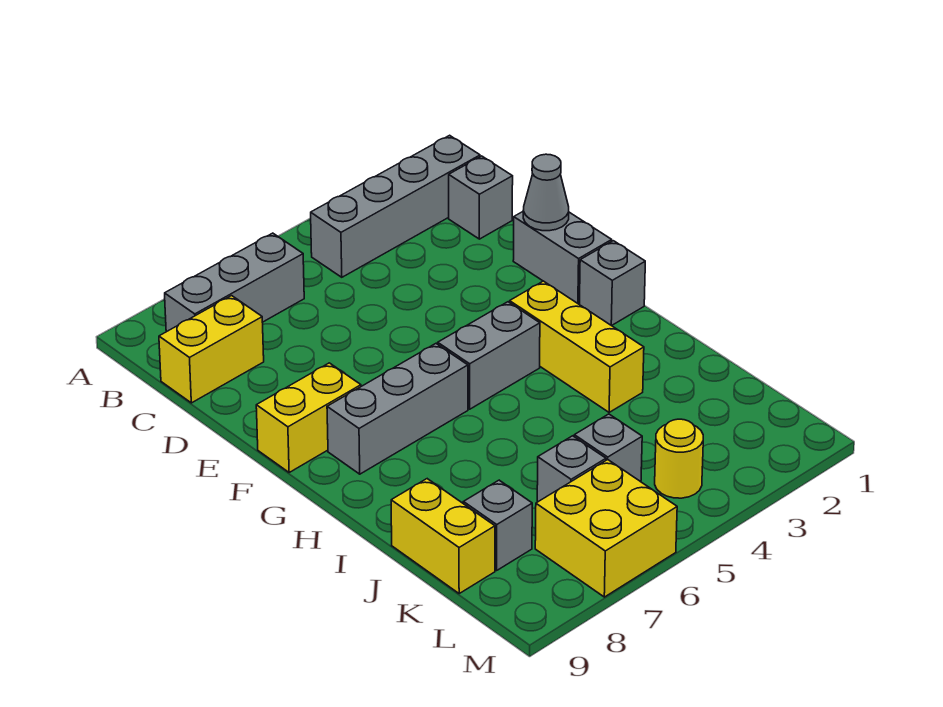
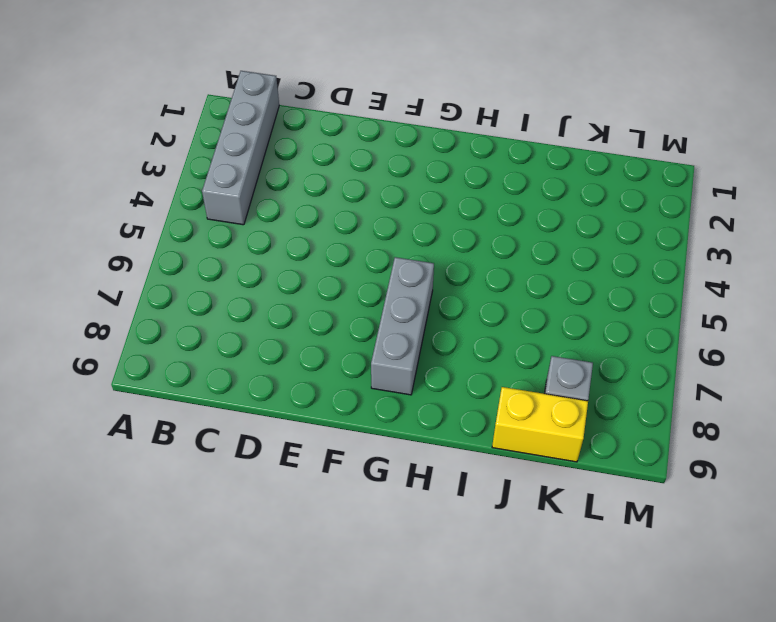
none -> grey brick B6:B8 level 1
none -> grey brick C1 level 1
none -> yellow brick C8:C9 level 1

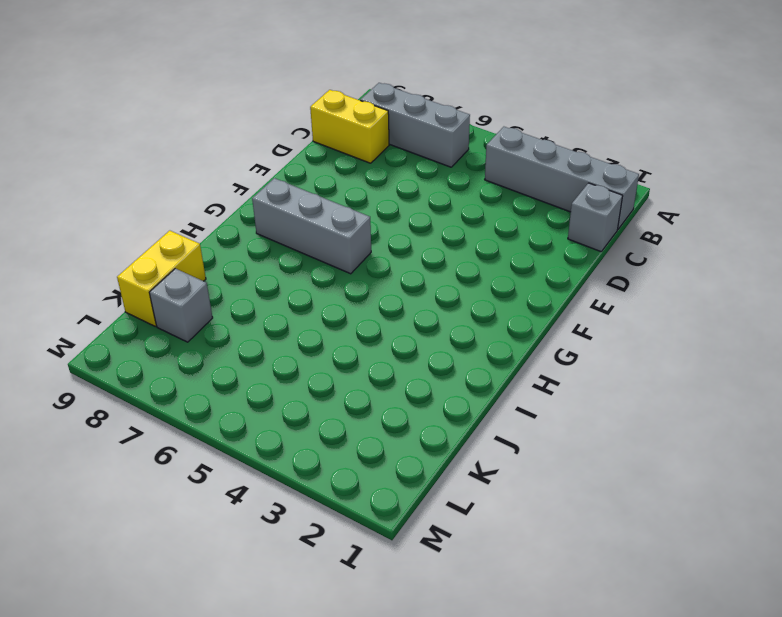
none -> grey brick E1:F1 level 1
none -> yellow brick F8:F9 level 1
none -> grey brick G1 level 1

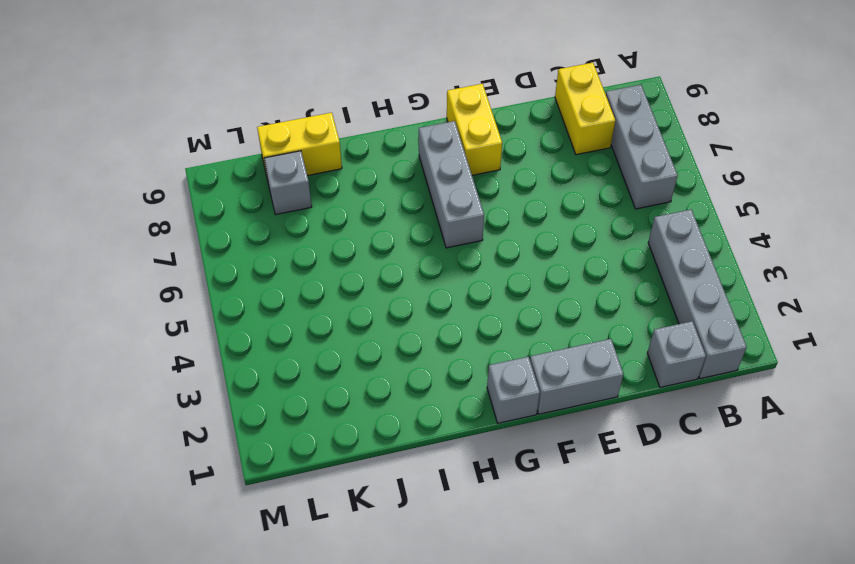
none -> yellow brick G3:I3 level 1
none -> grey brick G4:G5 level 1
none -> grey brick K5 level 1

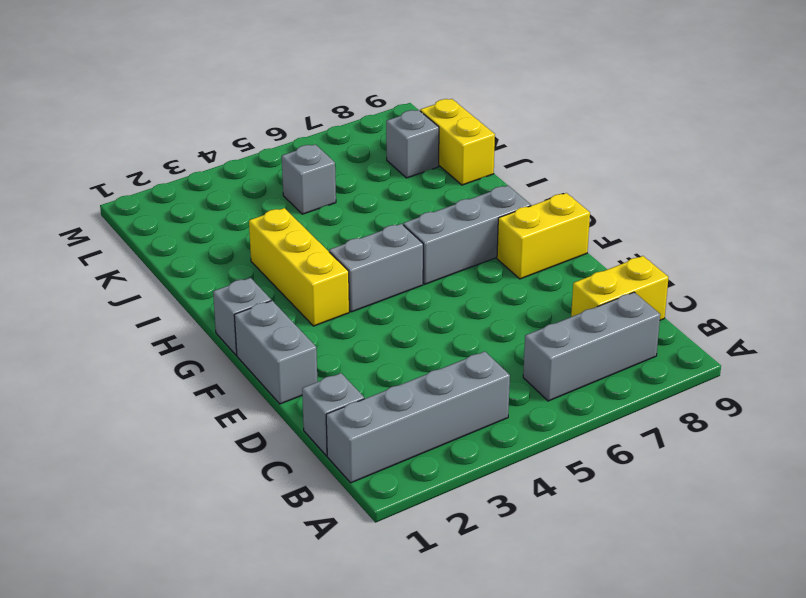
none -> grey brick K6 level 1
none -> yellow round brick L4 level 1
none -> yellow brick L6:M7 level 1

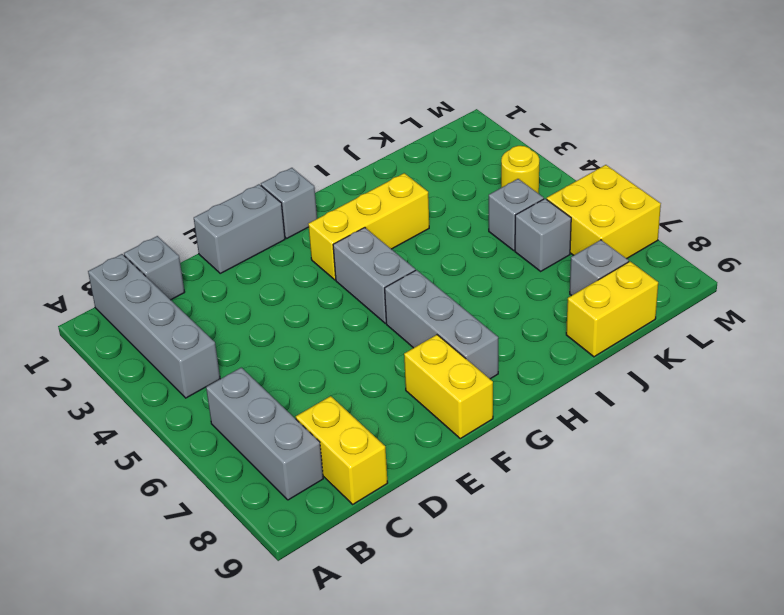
none -> grey cone E1 level 2

